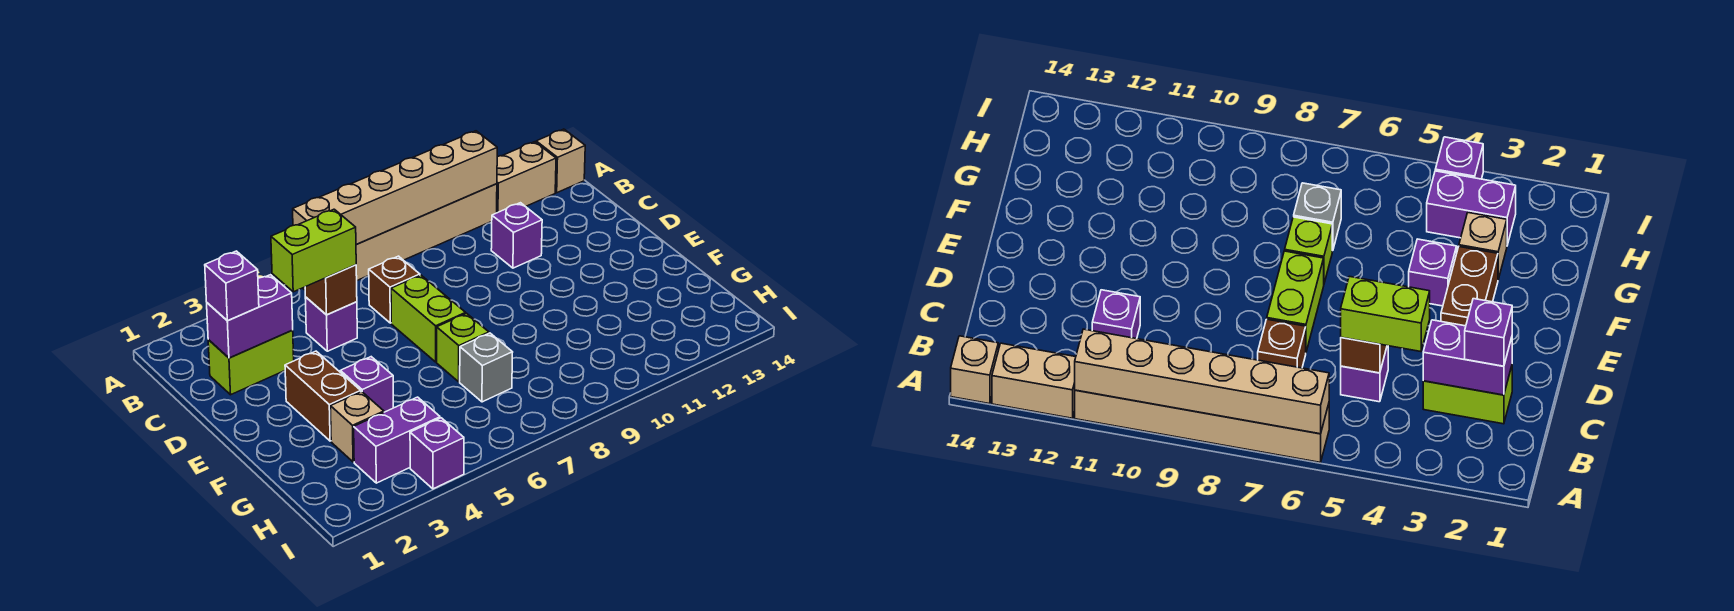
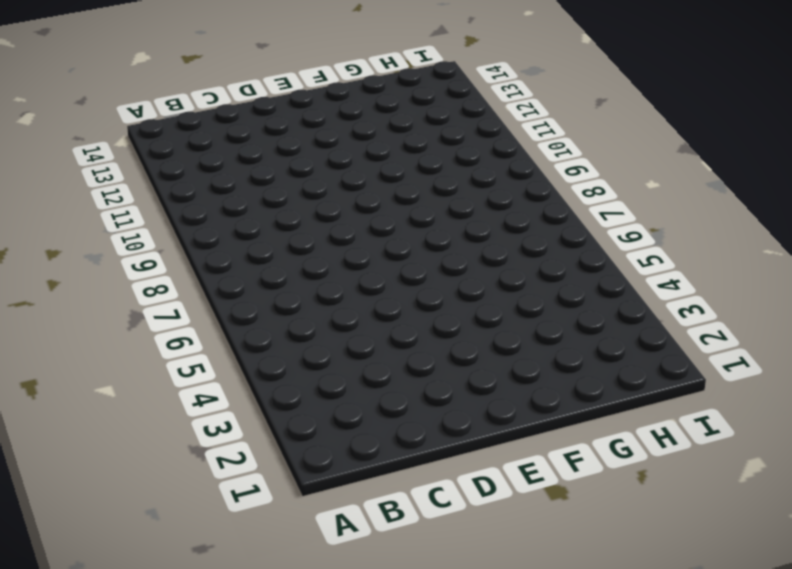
none -> tan brick A6:A11 level 1
none -> tan brick A12:A13 level 1
none -> tan brick A14 level 1

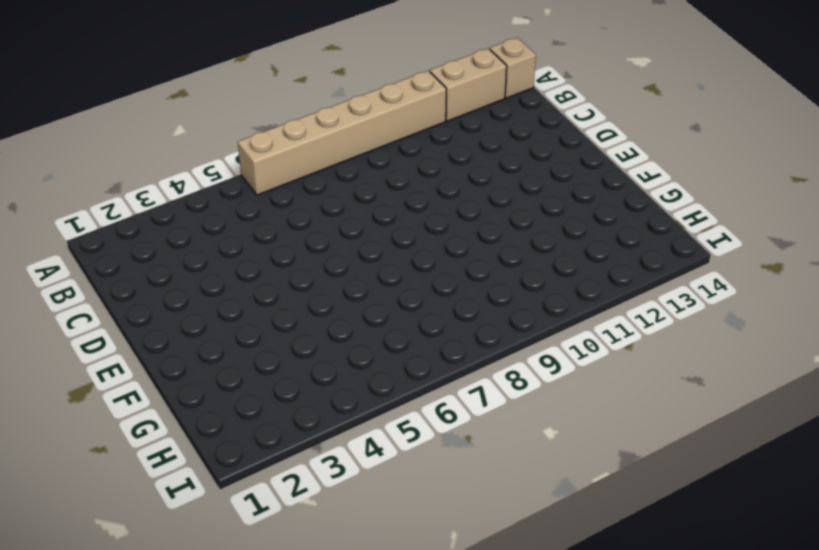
none -> lime brick C2:C3 level 1
none -> purple brick C5 level 1
none -> brown brick C7 level 1

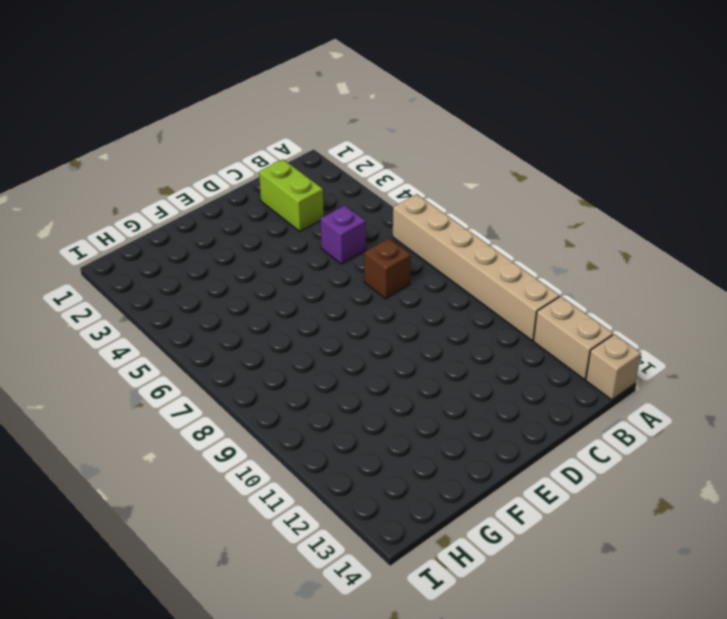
none -> purple brick C11 level 1
none -> lime brick D7:E7 level 1
none -> brown brick E3:F3 level 1

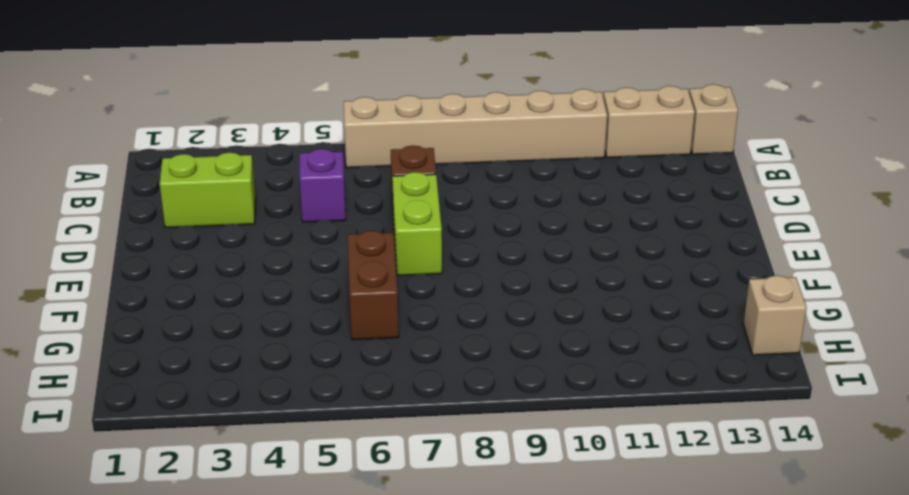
brown brick F6:G6 level 1 -> brown brick E3:F3 level 1
tan brick H14 level 1 -> tan brick G3 level 1
none -> purple brick C11 level 1
none -> purple brick F4 level 1
none -> lime brick F7 level 1

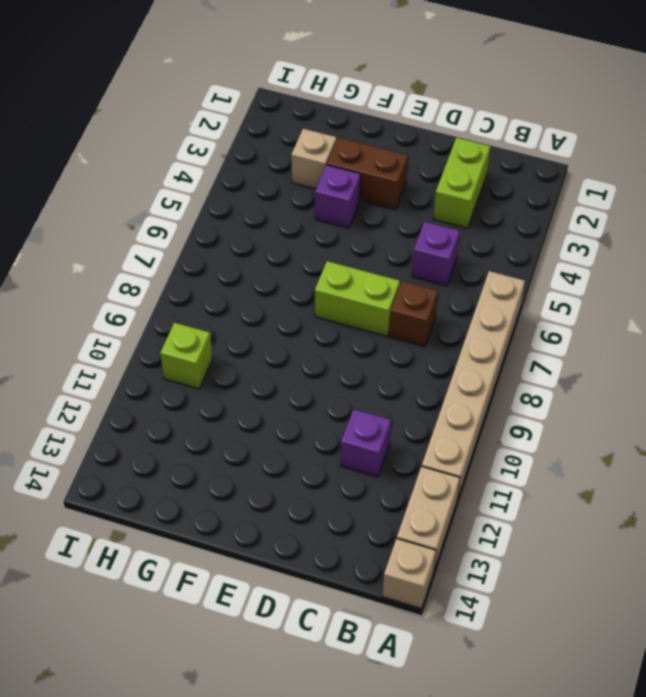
lime brick H10 level 1 -> lime brick F7 level 1
none -> grey brick G7 level 1
none -> purple brick H3:H4 level 1
none -> purple brick I4 level 1

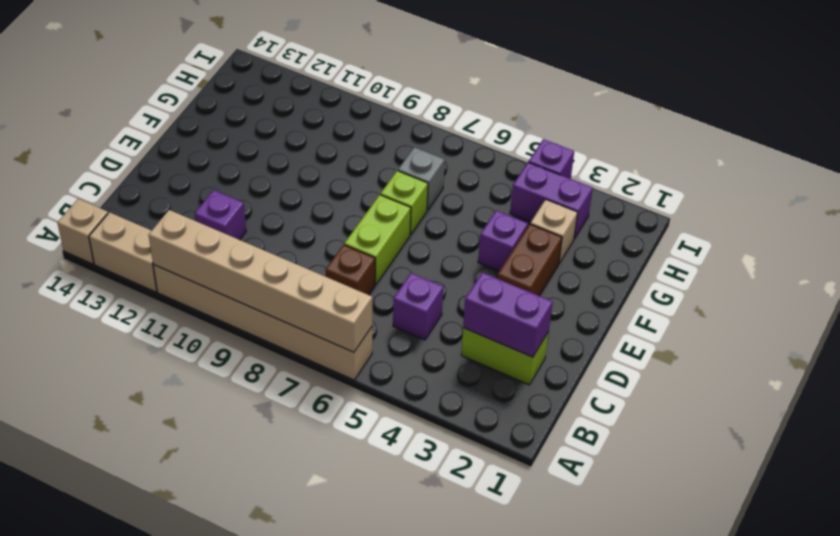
none -> brown brick C5 level 2
none -> purple brick C2 level 3
none -> lime brick C4:C5 level 3

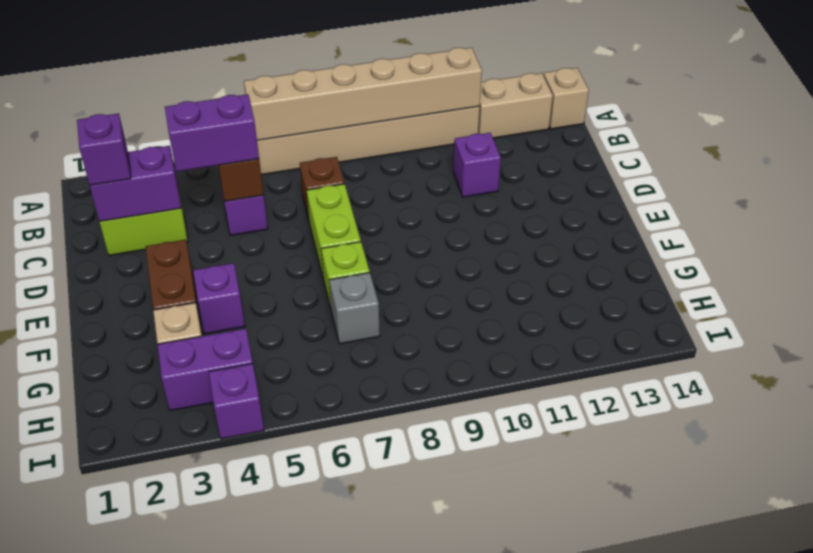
purple brick C4:C5 level 3 -> lime brick C4:C5 level 3

